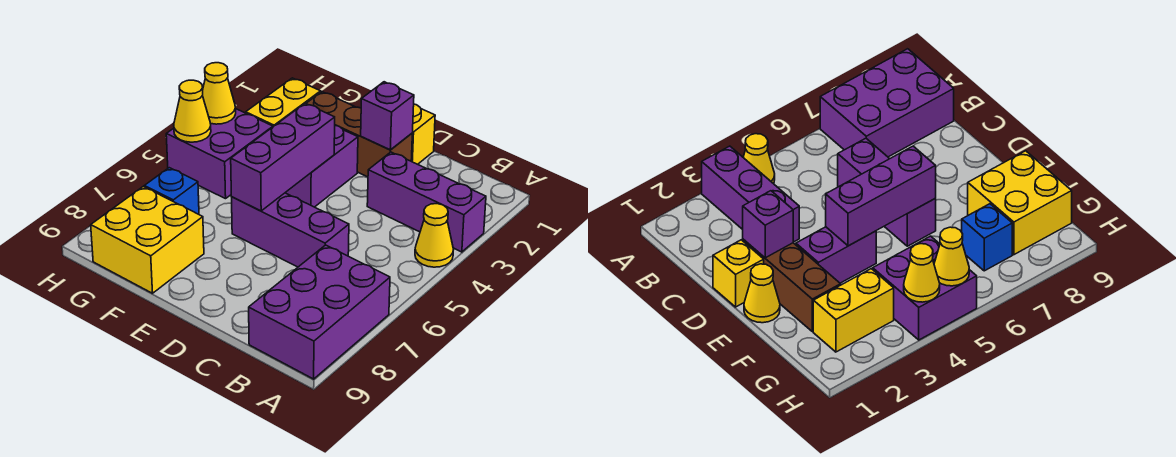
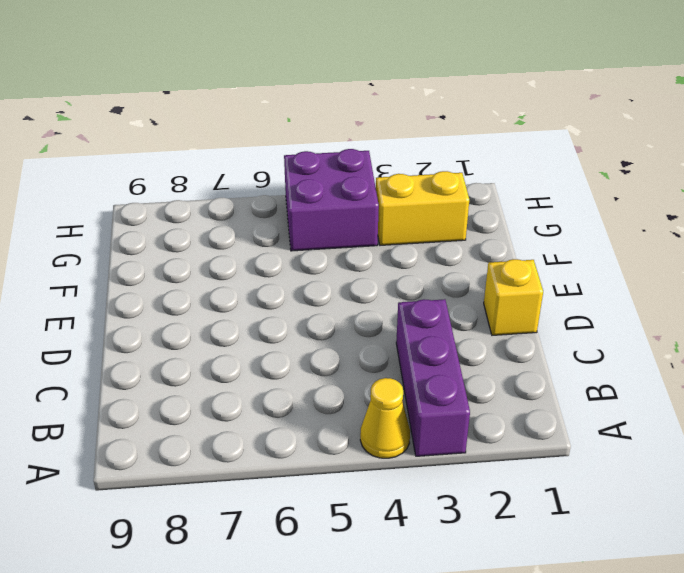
none -> purple brick A7:B9 level 1
none -> purple brick C6:E6 level 1
none -> brown brick D2:F2 level 1

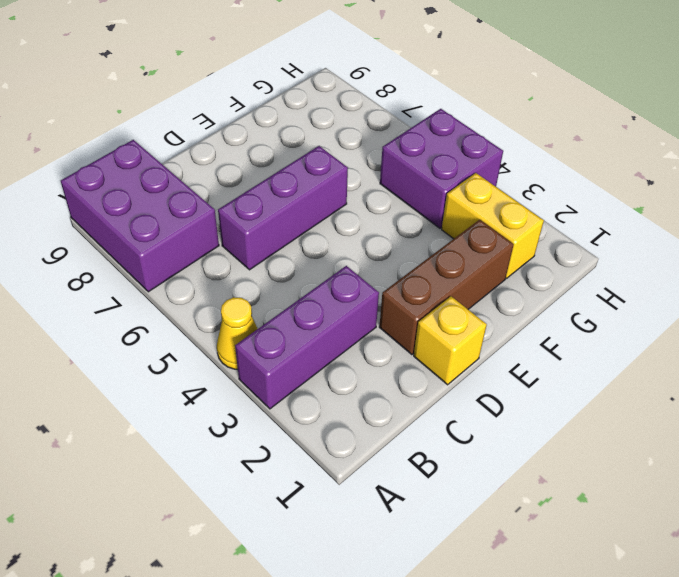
none -> yellow cone E1 level 1
none -> purple brick E3:E4 level 1
none -> yellow brick F8:G9 level 1

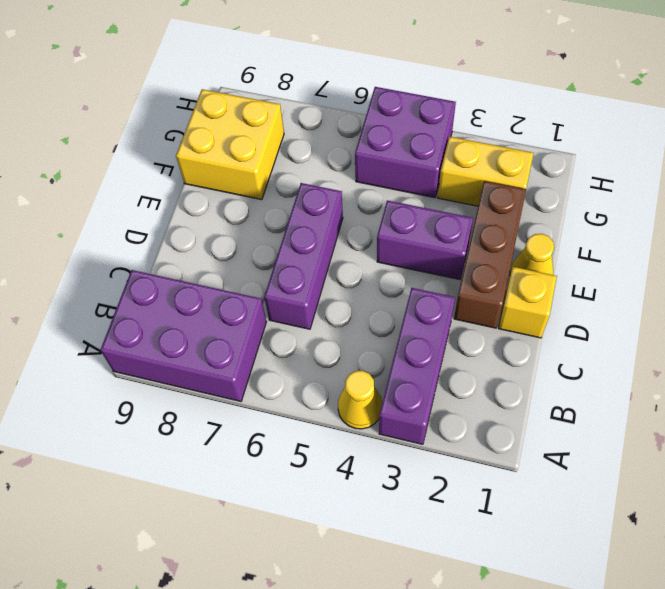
none -> blue brick G7 level 1
none -> purple brick D2 level 2
none -> purple brick E4:E6 level 2

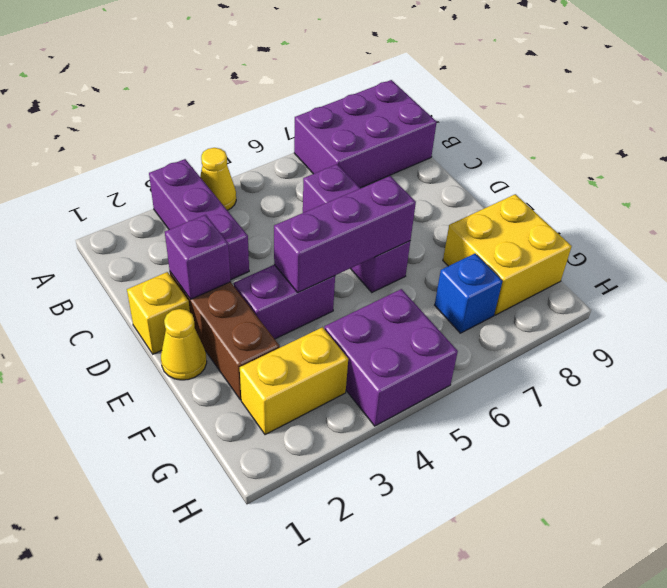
none -> yellow cone H4 level 2
none -> yellow cone H5 level 2

